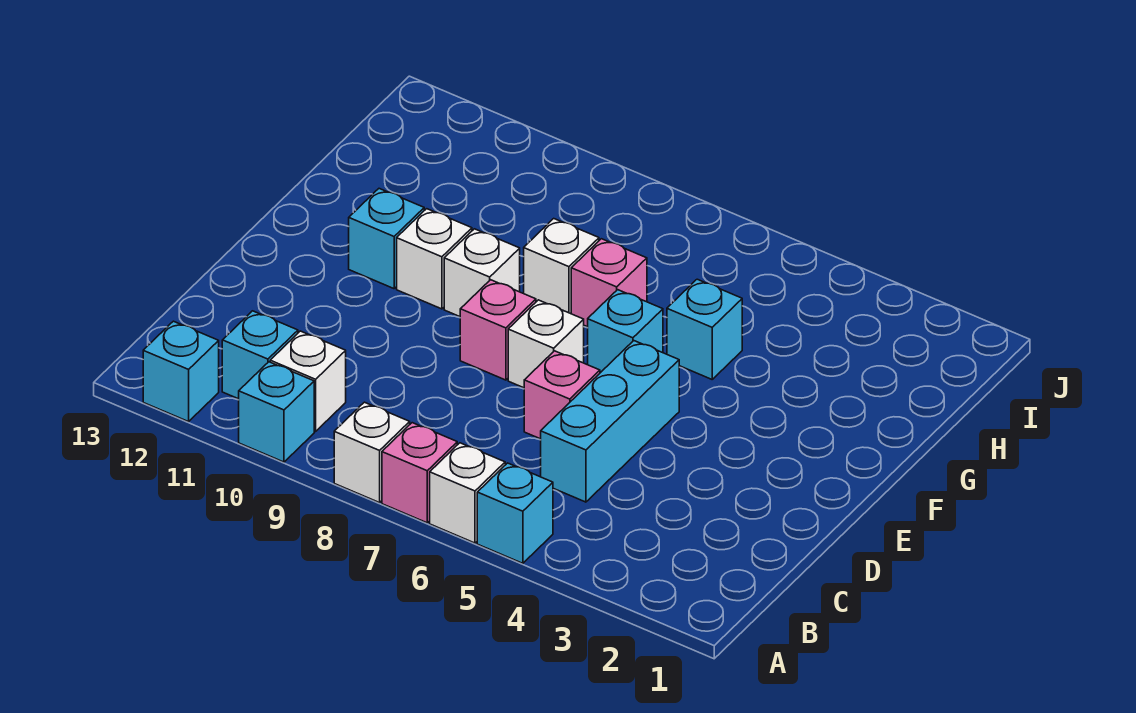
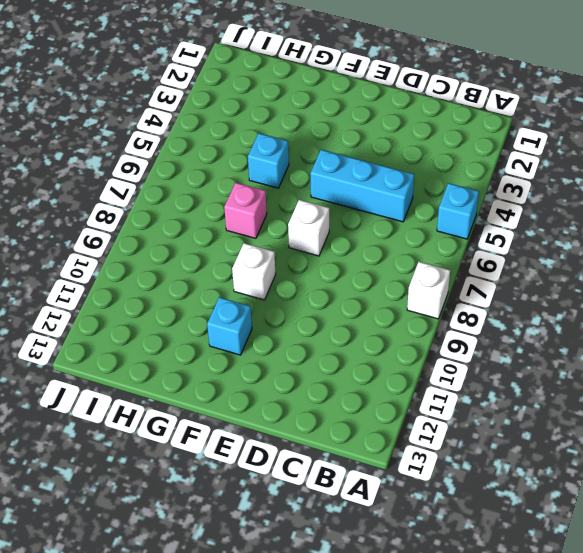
none -> white brick A6 level 1
none -> pink brick A7 level 1
none -> cyan brick A10 level 1

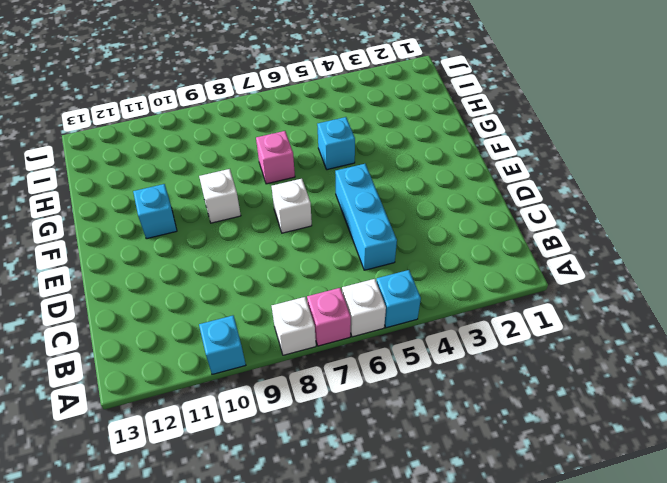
none -> cyan brick A12 level 1
none -> white brick B10 level 1
none -> cyan brick B11 level 1

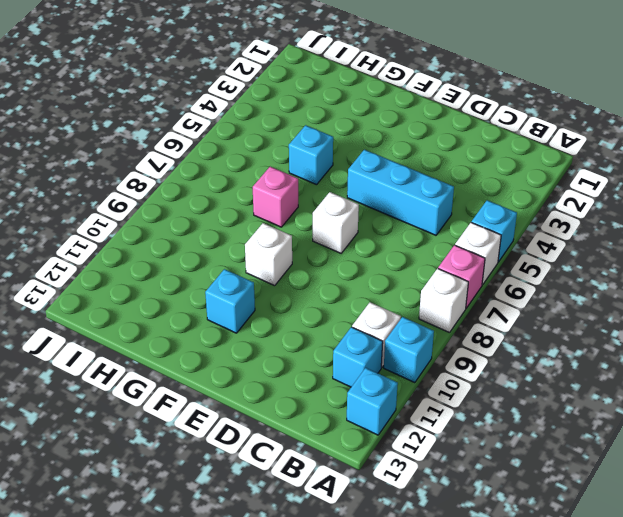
none -> pink brick D6 level 1
none -> pink brick E8 level 1
none -> cyan brick F6 level 1

